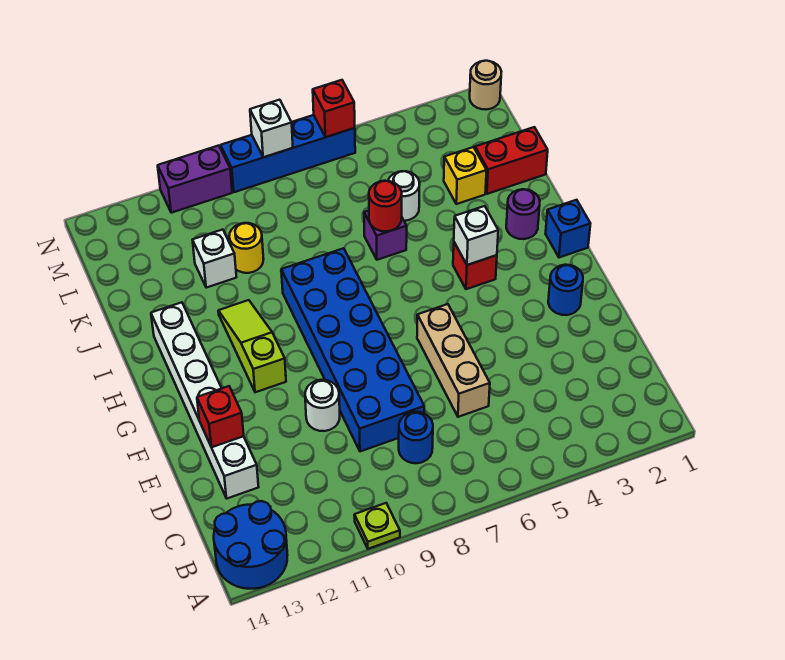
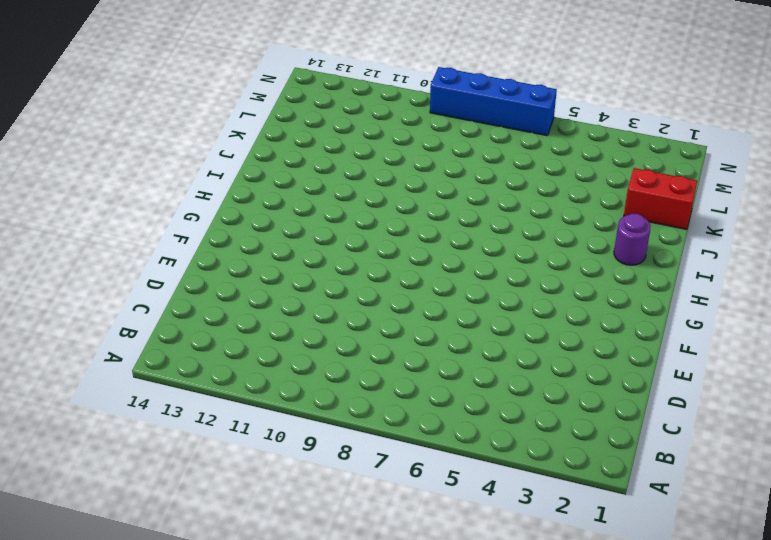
none -> lime plate A10 level 1
none -> blue round brick A13:B14 level 1
none -> blue round brick C8 level 1

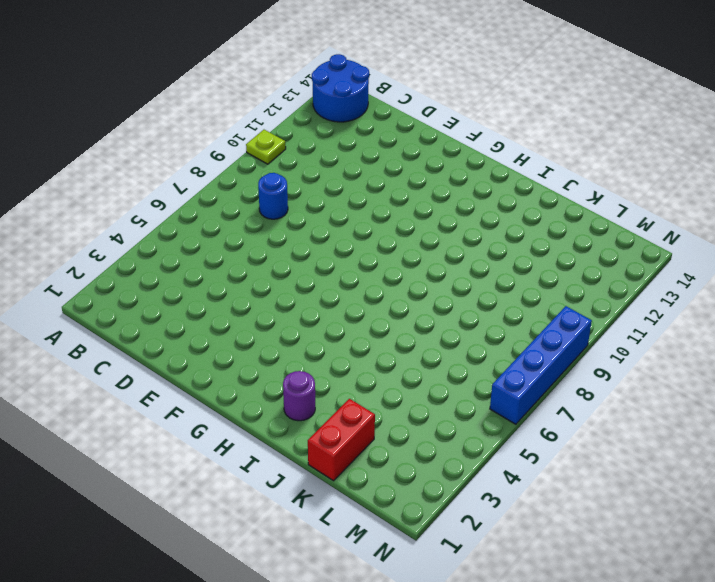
none -> tan brick D6:F6 level 1
none -> blue brick D8:I9 level 1
none -> white brick D13:I13 level 1

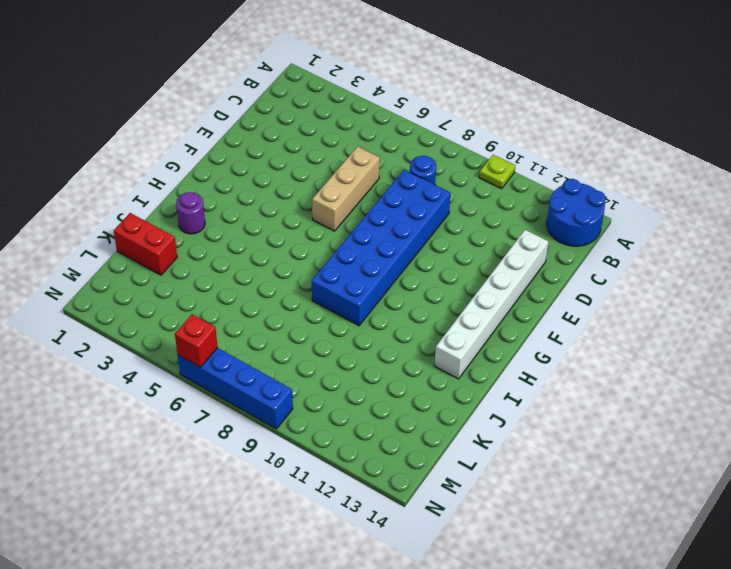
none -> white round brick E10 level 1
none -> blue round brick F2 level 1
none -> lime slope G11:I11 level 1 top G

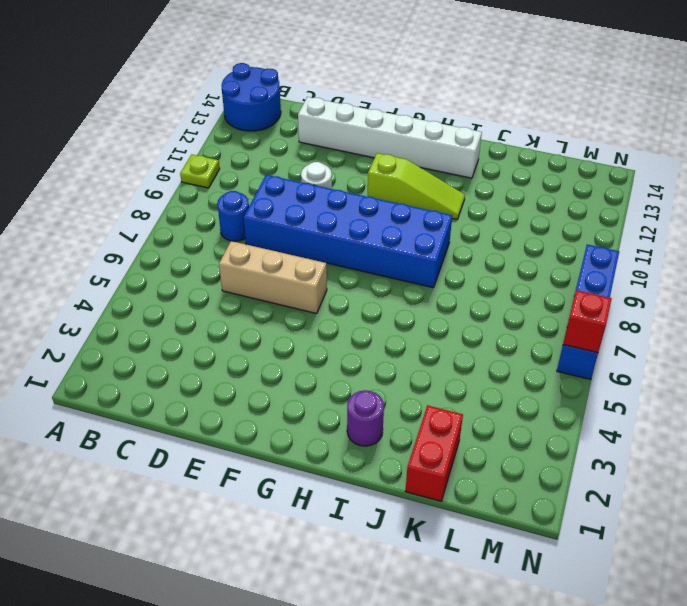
none -> blue round brick F2 level 1
none -> blue brick H1 level 1
none -> red brick H4 level 1

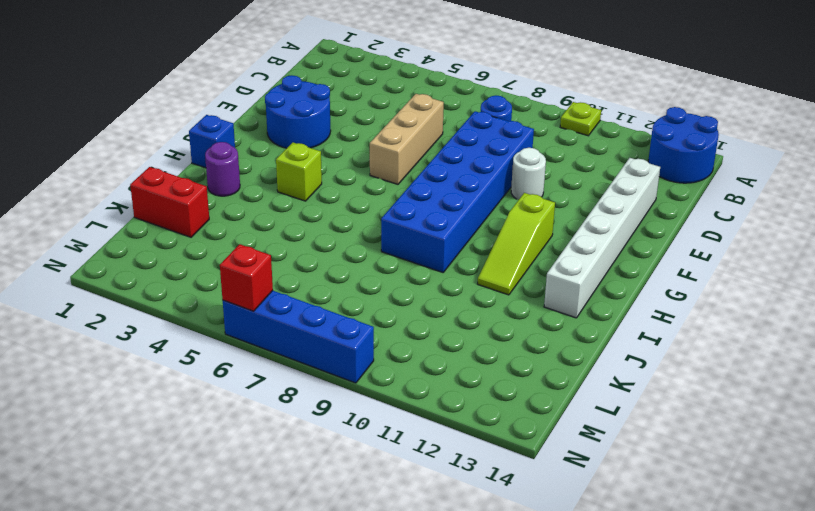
blue round brick E2:F3 level 1 -> blue round brick F2 level 1
lime brick H4 level 1 -> red brick H4 level 1
none -> purple brick J6 level 1
none -> yellow brick K3 level 1
none -> white round brick K5 level 1

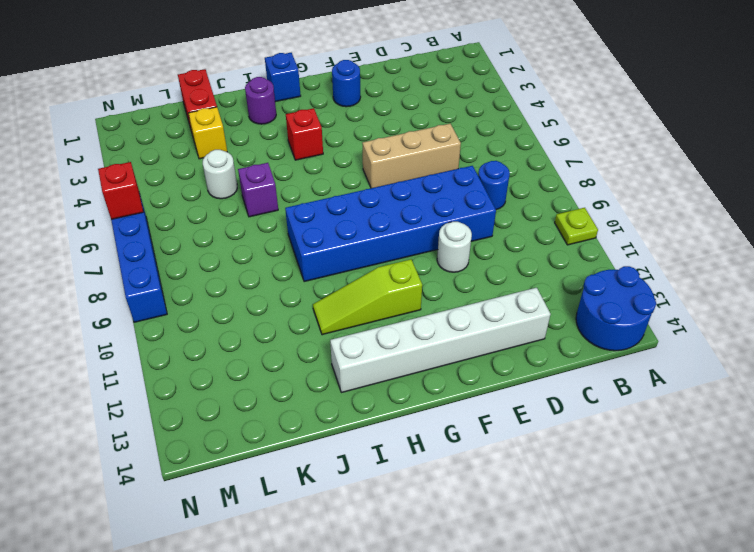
none -> yellow round brick K10 level 1
none -> white brick K11 level 1
none -> tan round brick N1 level 1

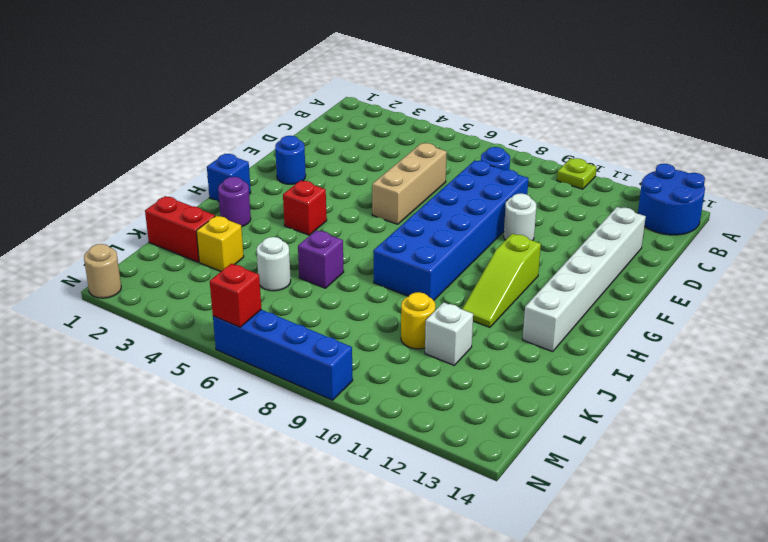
none -> purple brick N10:N11 level 1
none -> red brick E13 level 2
none -> white brick H4 level 2

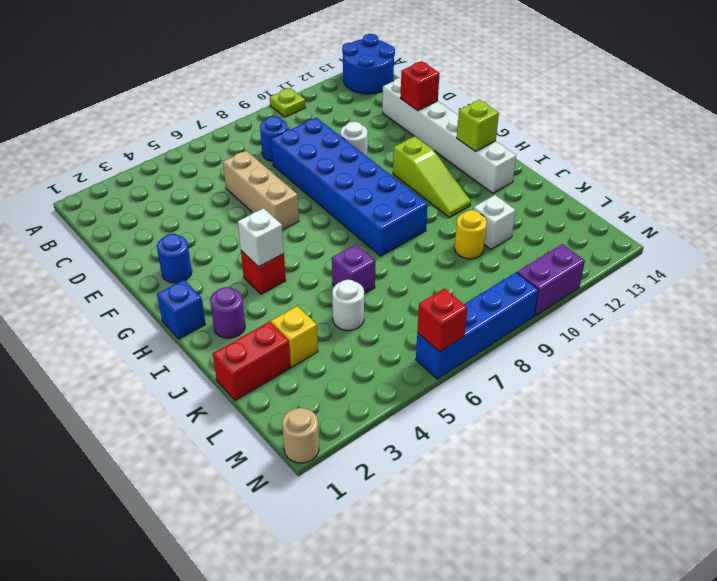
lime brick H13 level 2 -> none
none -> red round brick J6 level 2
none -> white brick N8 level 2

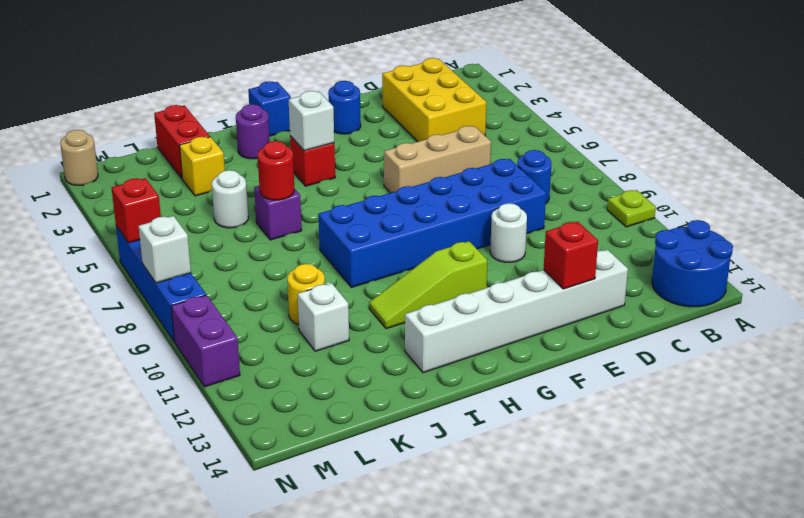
yellow brick C2:D4 level 1 -> none

